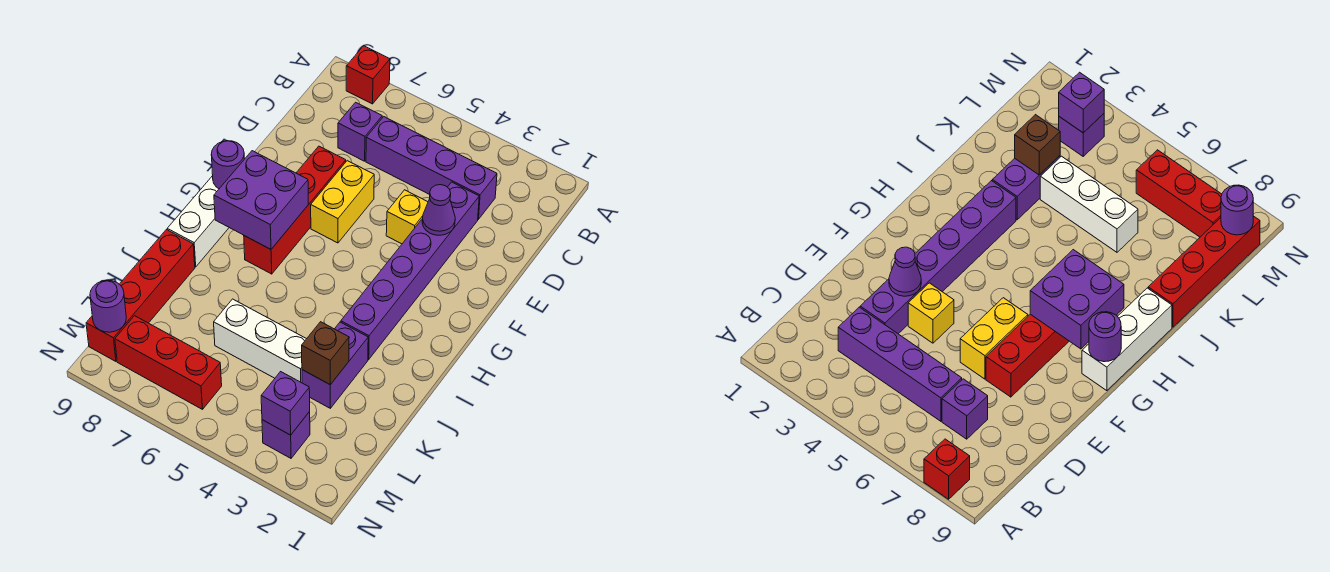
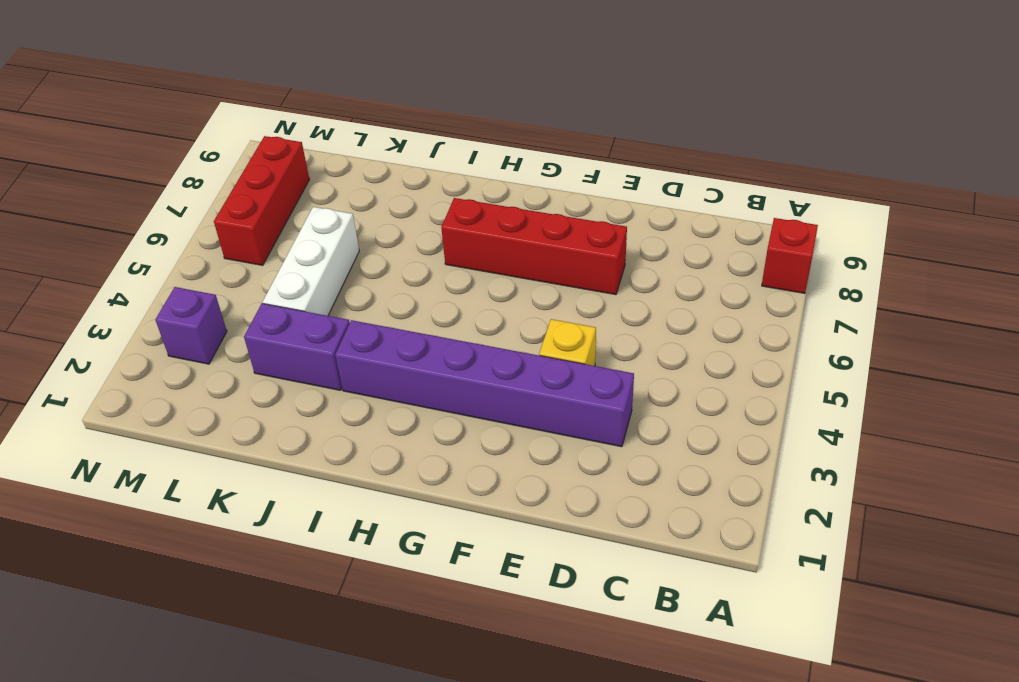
none -> purple brick C3:C6 level 1
none -> purple brick C7 level 1
none -> yellow brick E6:F6 level 1

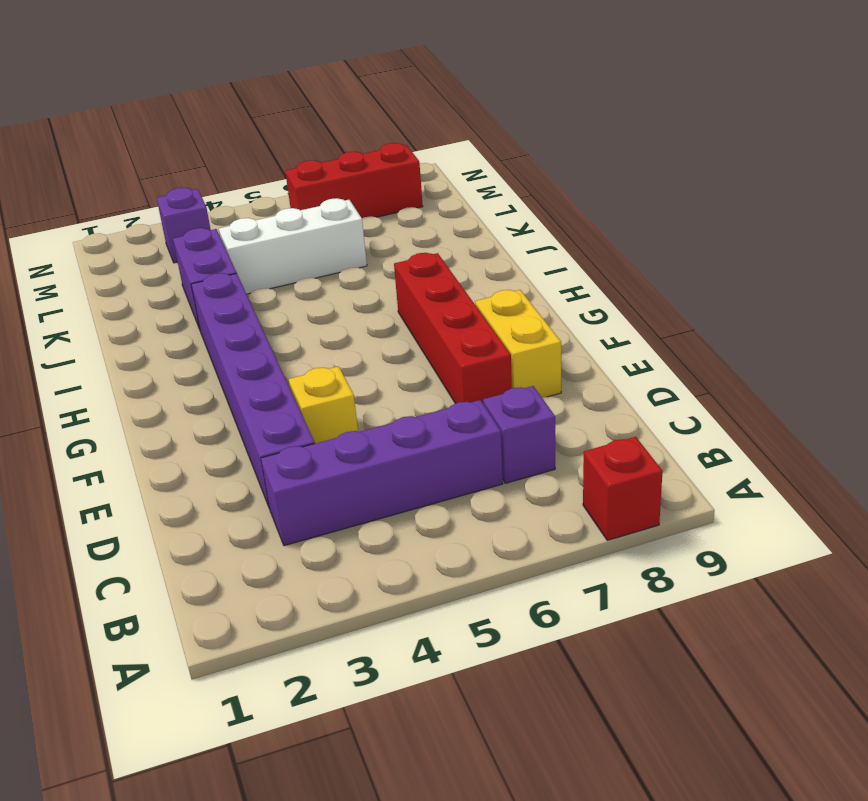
yellow brick E8:F8 level 1 -> yellow brick E6:F6 level 1
none -> white brick G9:I9 level 1
none -> red brick J9:M9 level 1
none -> purple cone E3 level 2

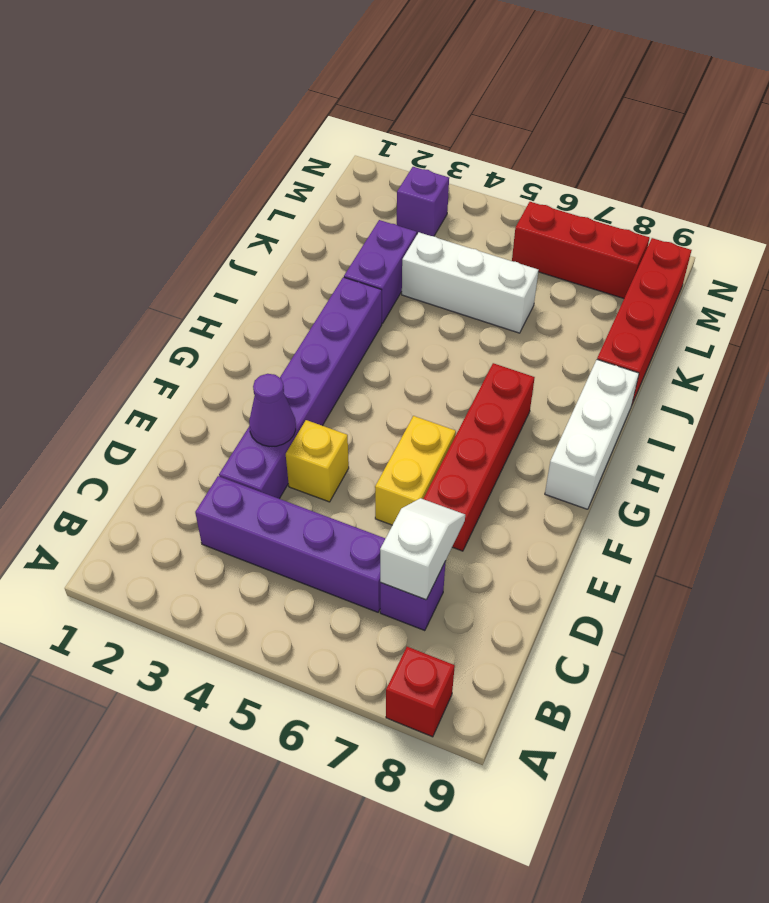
white slope C7:D7 level 2 top C -> none
none -> purple brick G7:H8 level 2
none -> purple round brick G9 level 2
none -> brown brick K3 level 2

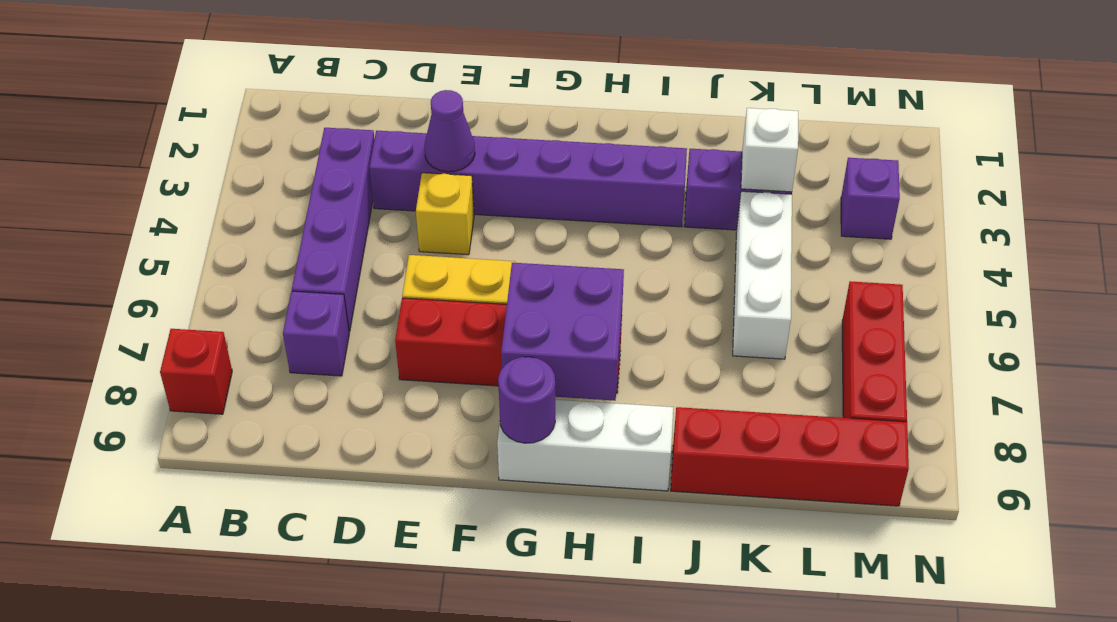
white brick K3 level 2 -> brown brick K3 level 2
none -> purple brick M3 level 2
none -> purple round brick M9 level 2

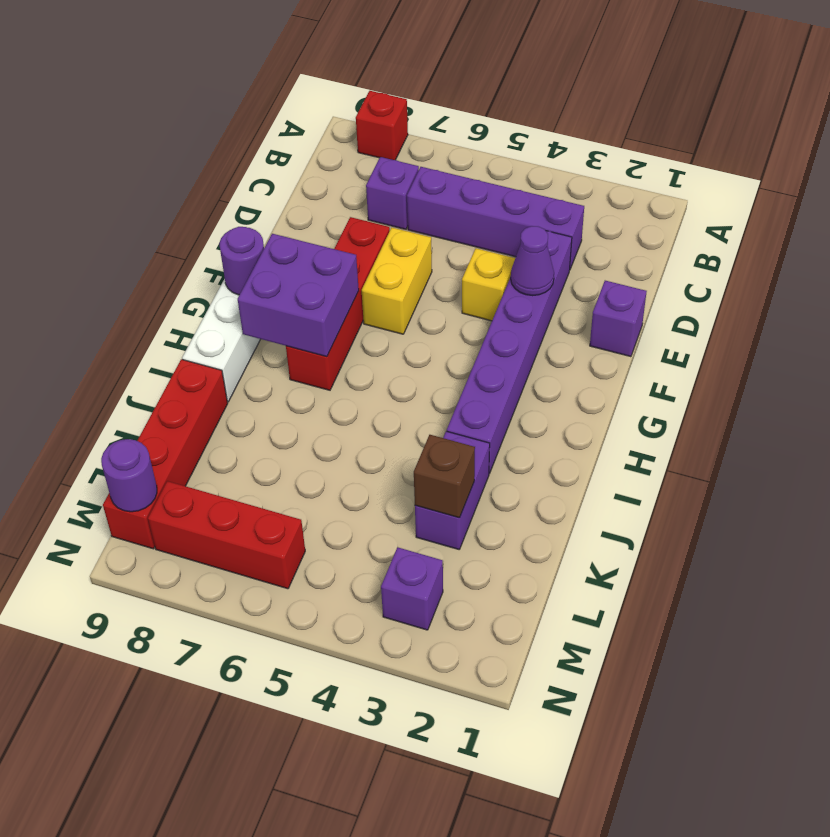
purple brick E1 level 1 -> purple brick M3 level 2
none -> white brick K4:K6 level 1

